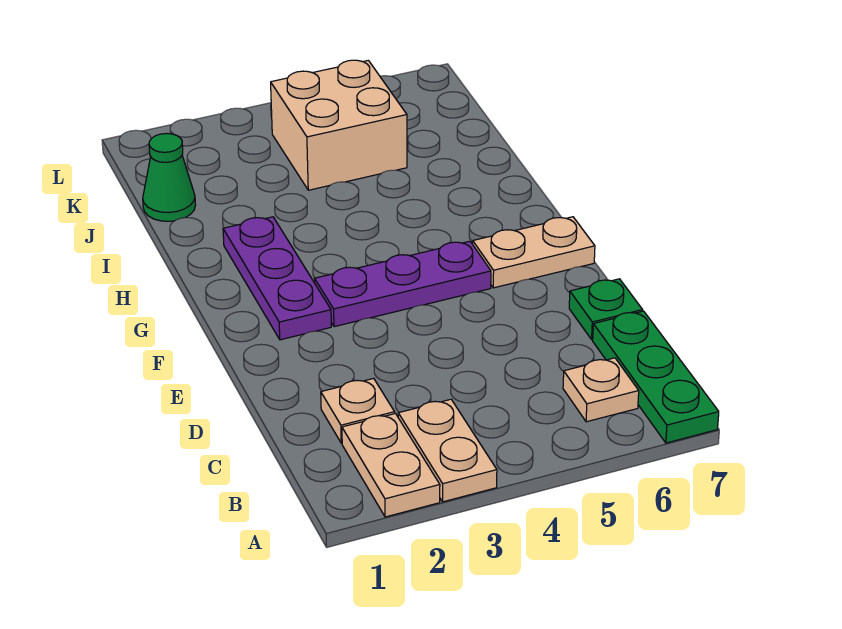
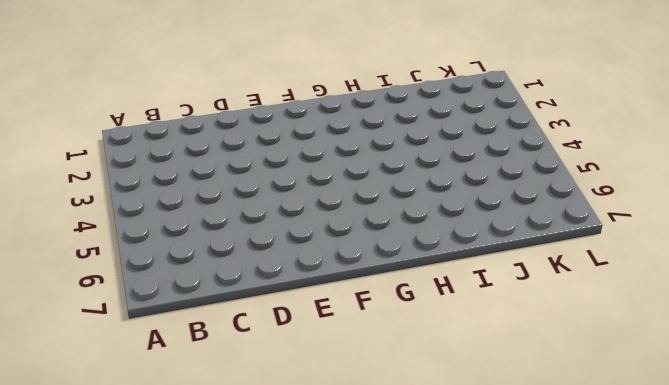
none -> tan plate A2:B2 level 1
none -> tan plate A3:B3 level 1

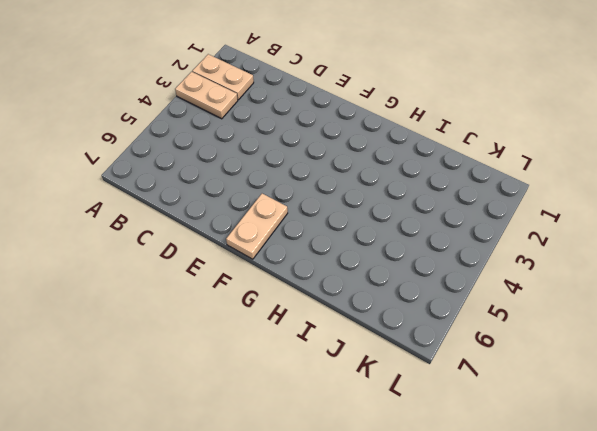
none -> green plate A7:C7 level 1
none -> tan plate B6 level 1

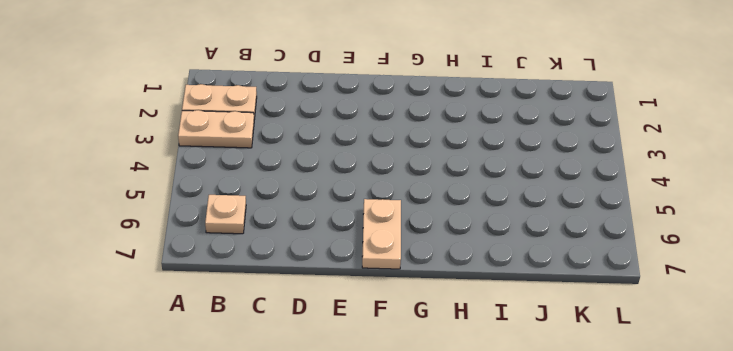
none -> green plate A7:C7 level 1
none -> tan plate C2 level 1

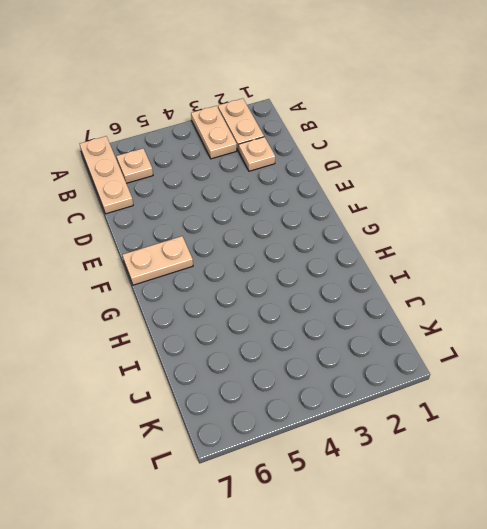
tan plate A7:C7 level 1 -> green plate A7:C7 level 1
none -> green plate D7 level 1
none -> purple plate F2:H2 level 1

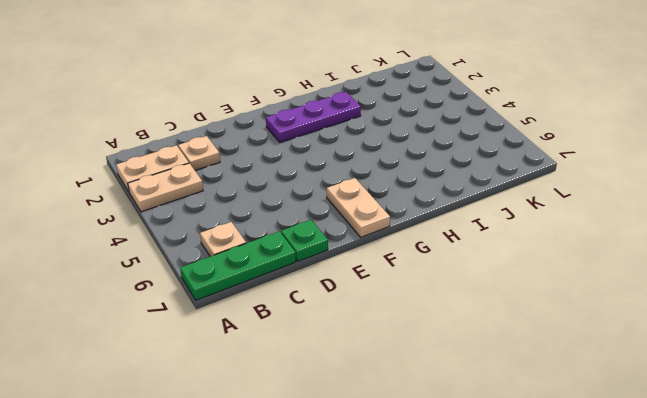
none -> purple plate F3:F5 level 1
none -> green cone J1 level 1

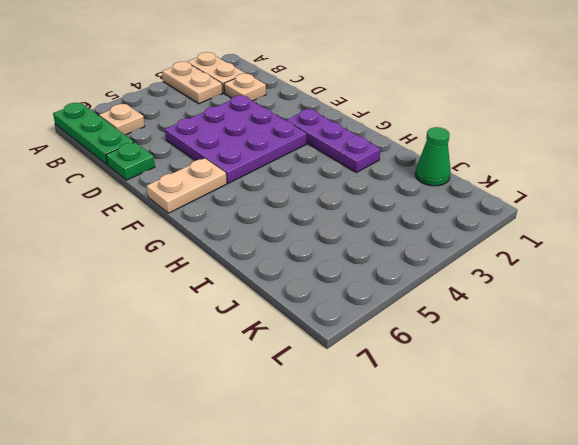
purple plate D3:F5 level 1 -> purple plate F3:F5 level 1
none -> tan brick J4:K5 level 1

